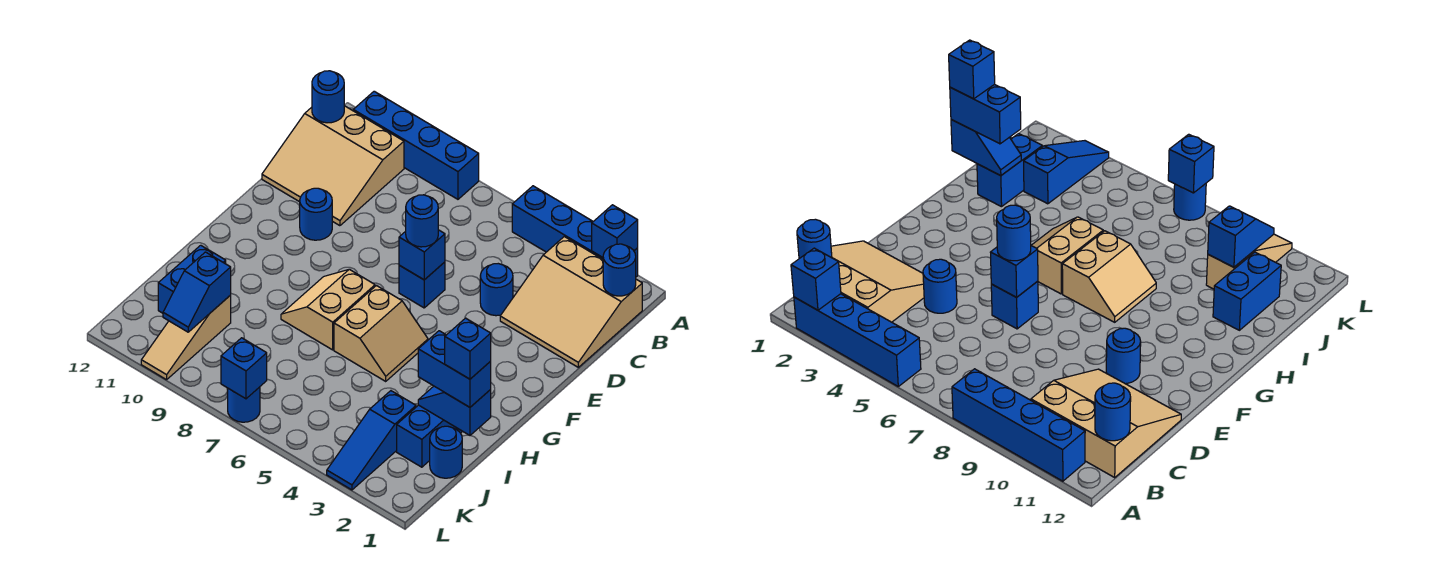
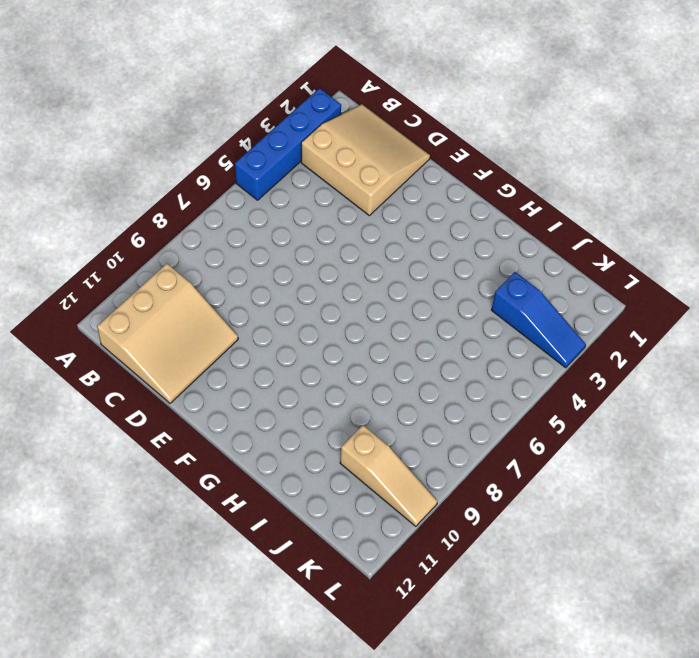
tan slope B1:D3 level 1 top 3 -> tan slope B1:D3 level 1 top B
none -> blue brick A8:A11 level 1
none -> blue round brick D4 level 1
none -> blue brick E6 level 1

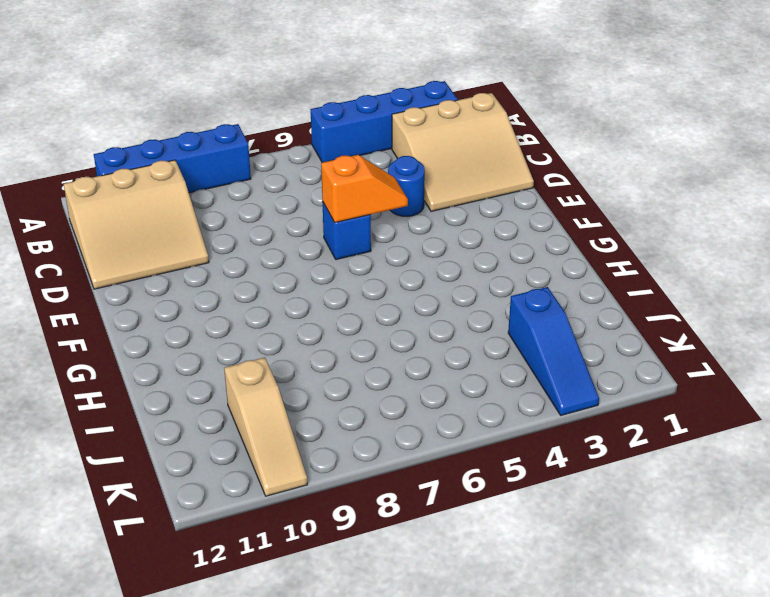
orange slope E5:E6 level 2 top 6 -> blue brick E6 level 2
none -> blue round brick E10 level 1
none -> tan slope G5:H6 level 1 top 6
none -> tan slope G7:H8 level 1 top 7

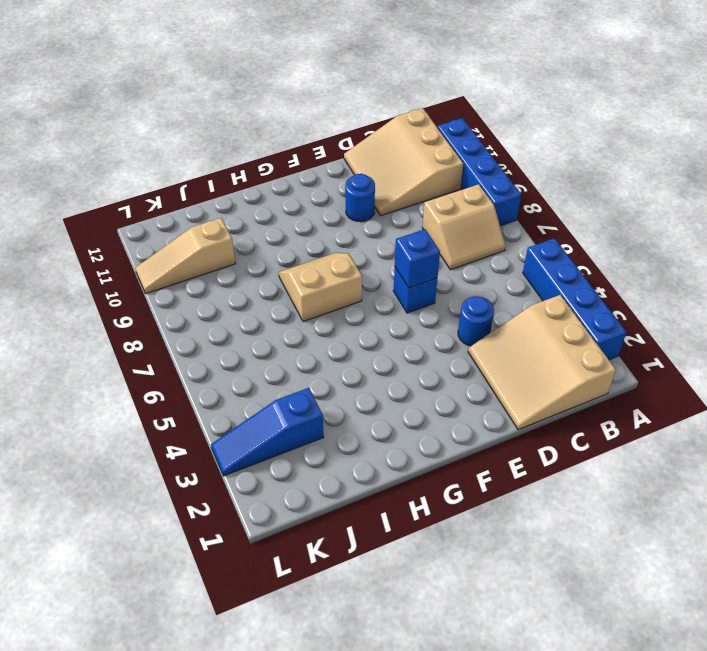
tan slope B7:C8 level 1 top 8 -> tan slope G5:H6 level 1 top 6
none -> blue brick I2:J2 level 1
none -> blue brick I11:J11 level 1
none -> blue round brick J1 level 1

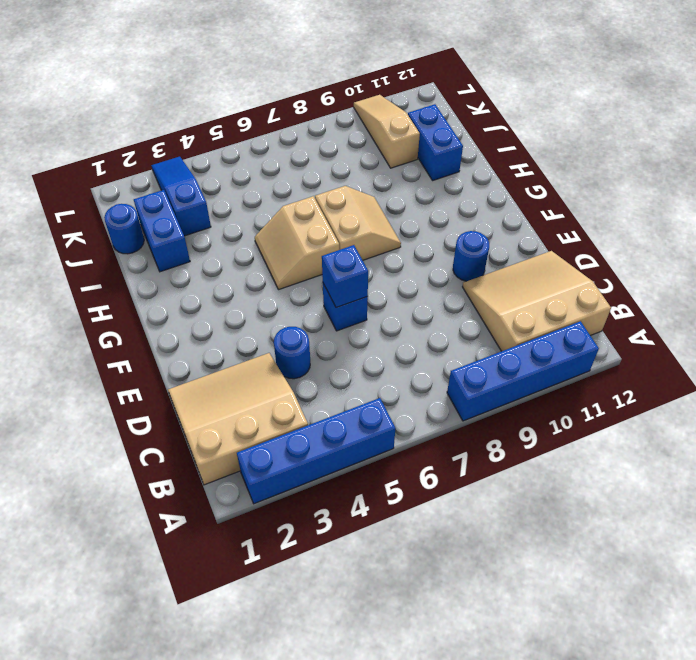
none -> blue round brick L7 level 1
none -> blue brick A2 level 2
none -> blue round brick B1 level 2

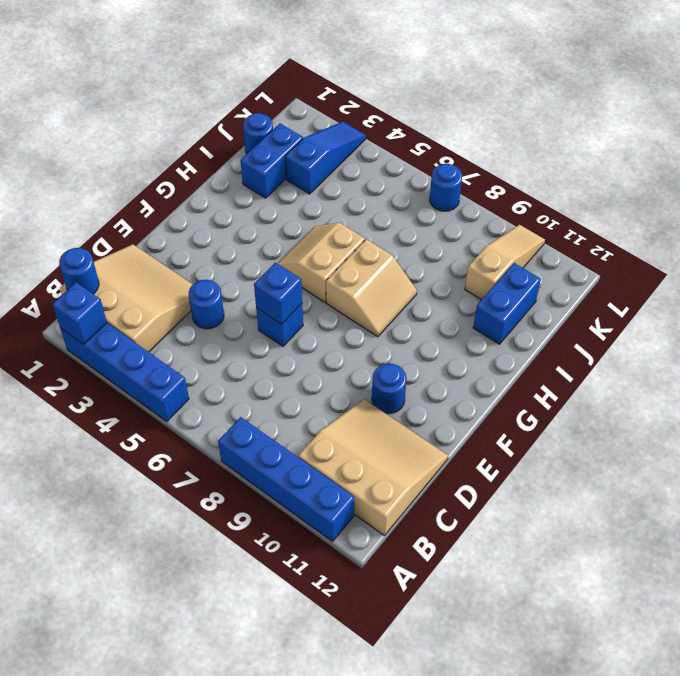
none -> blue round brick B12 level 2
none -> blue slope I1:I2 level 2 top 1
none -> blue slope J10:K10 level 2 top J

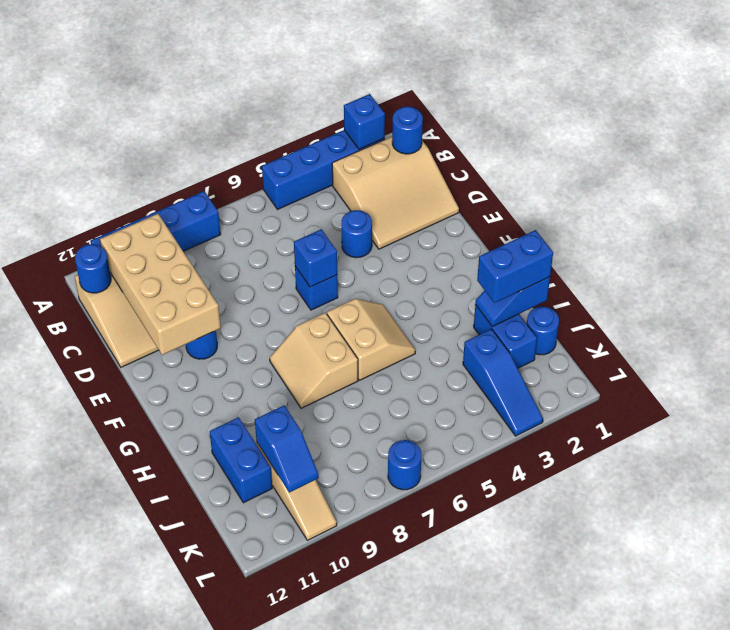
tan brick B10:E11 level 2 -> none
none -> blue brick L7 level 2
none -> blue round brick E6 level 3
none -> blue brick I1 level 4

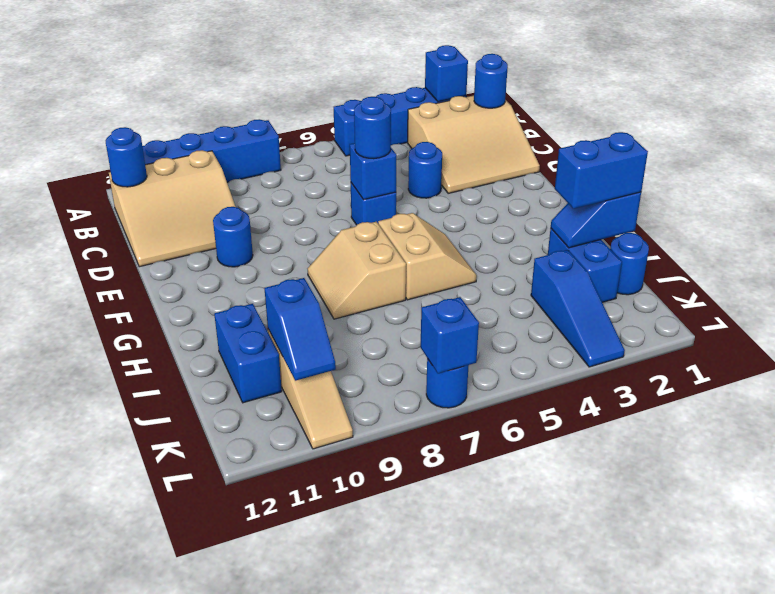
none -> blue brick I1 level 4

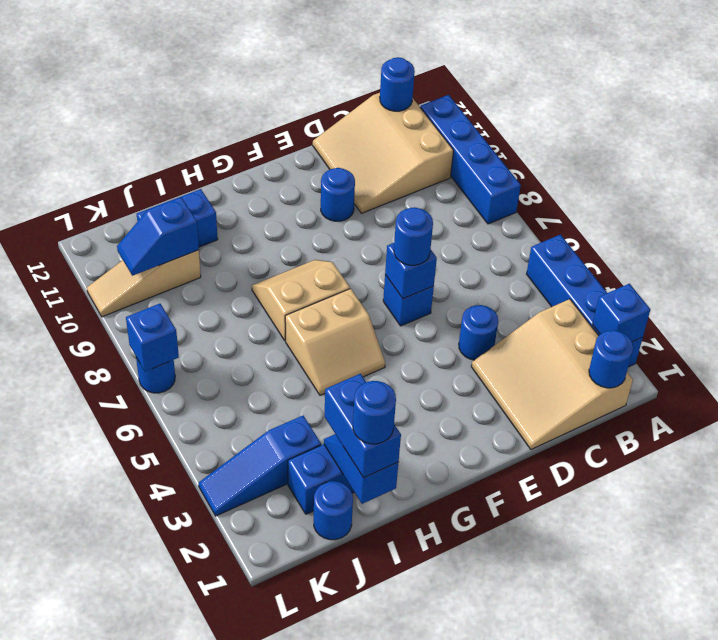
blue round brick I1 level 4 -> blue brick I1 level 4

